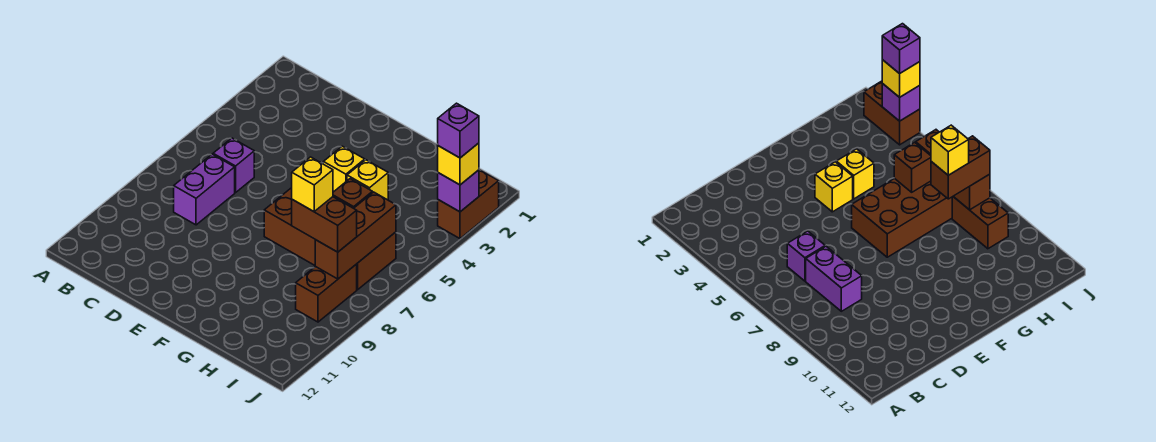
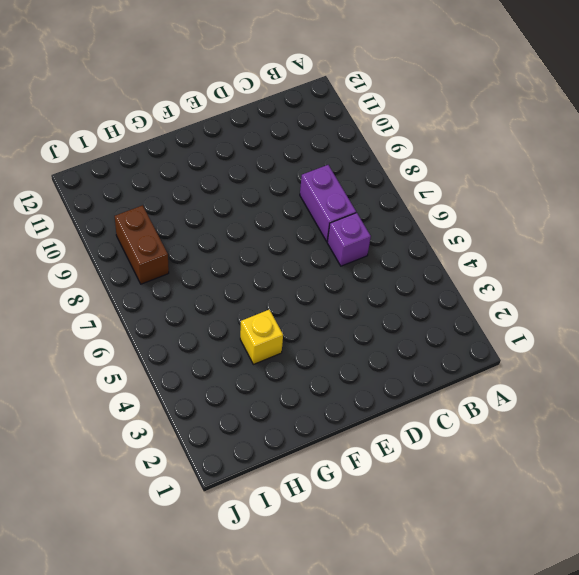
none -> yellow brick F4 level 1
none -> brown brick F6:I7 level 1
none -> brown brick J2:J3 level 1

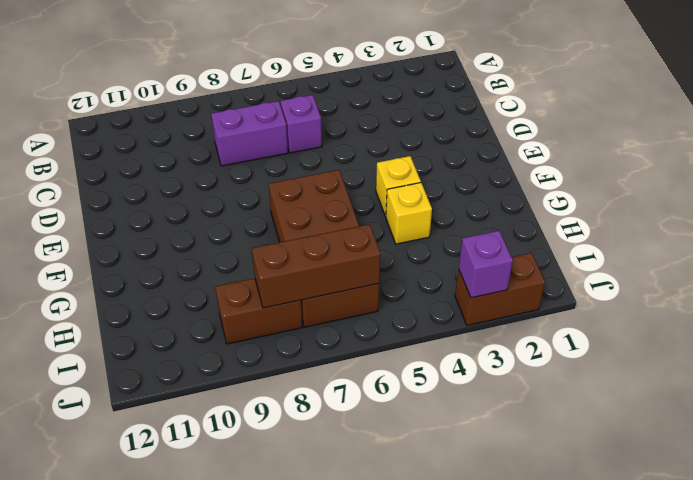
none -> brown brick H6 level 2
none -> brown brick H8:I8 level 3
none -> yellow brick J3 level 3

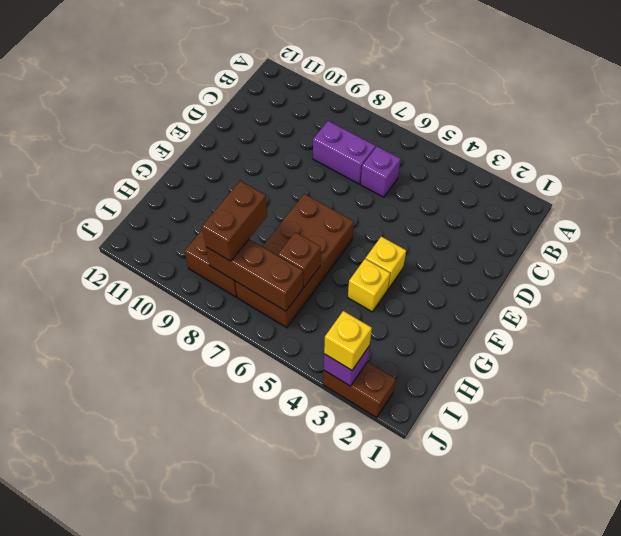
none -> yellow brick H8 level 4
none -> purple brick J3 level 4

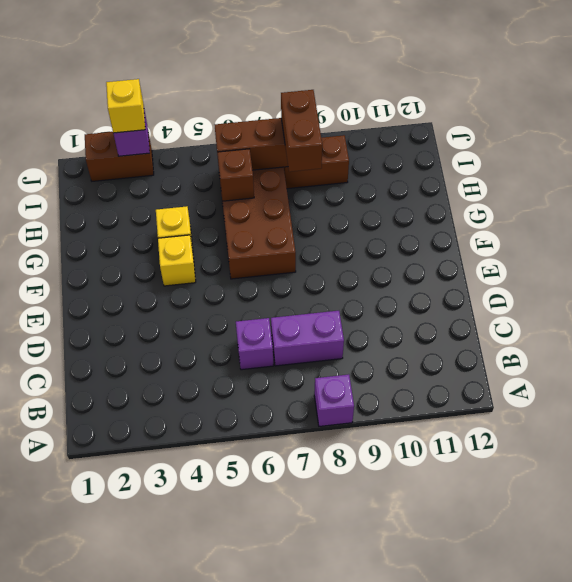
purple brick A8 level 1 -> purple brick J3 level 4
none -> yellow brick H8 level 4

